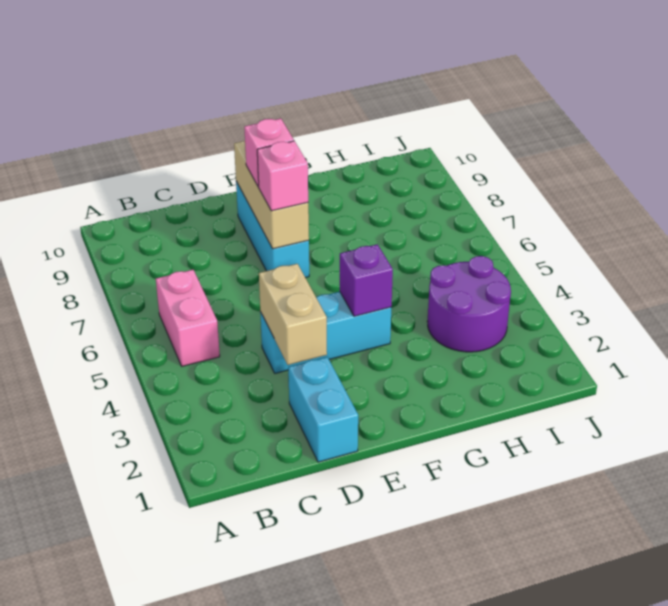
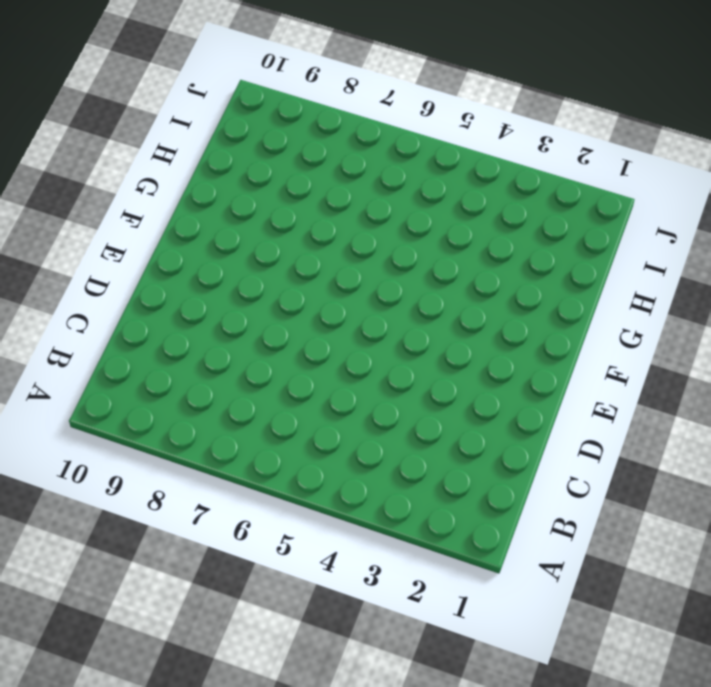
none -> pink brick B5:B6 level 1
none -> cyan brick D1:D2 level 1

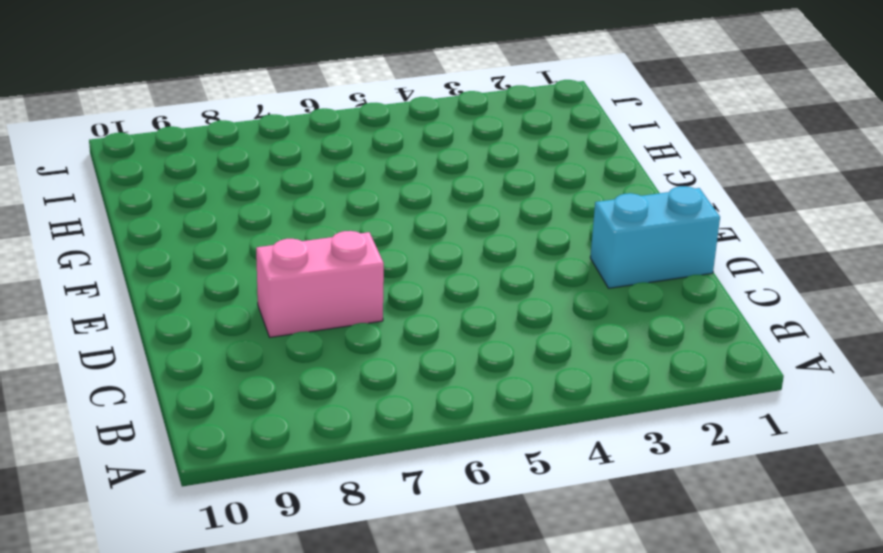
pink brick D7:D8 level 1 -> pink brick B5:B6 level 1
none -> cyan brick D4:F4 level 1
none -> cyan brick E7:E9 level 1

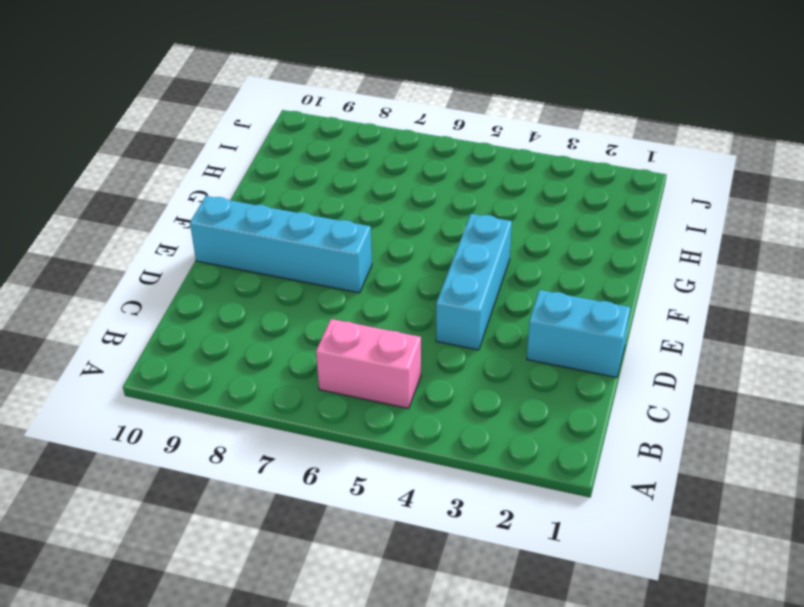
cyan brick E7:E10 level 1 -> cyan brick E7:E9 level 1
none -> purple round brick H3:I4 level 1
none -> tan brick D3:D4 level 2

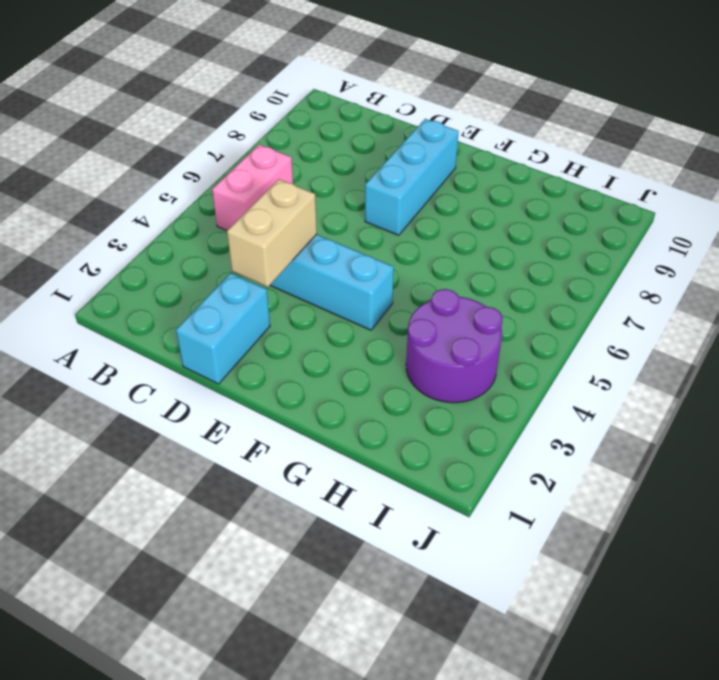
none -> tan brick E7:E9 level 2
none -> purple brick F4 level 2

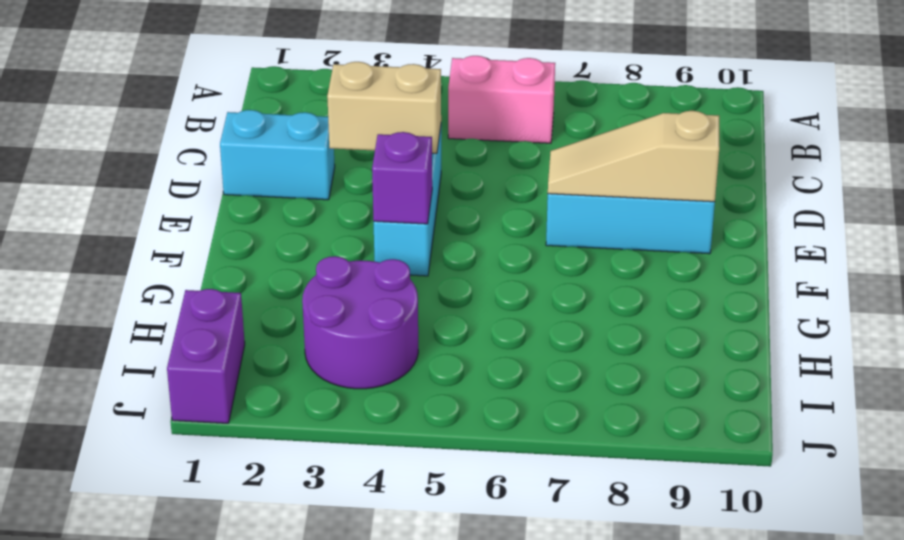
tan slope E7:E9 level 2 top 9 -> tan brick E7:E9 level 2
purple brick I1:J1 level 1 -> none
none -> pink brick E7 level 3
none -> pink brick E8 level 3

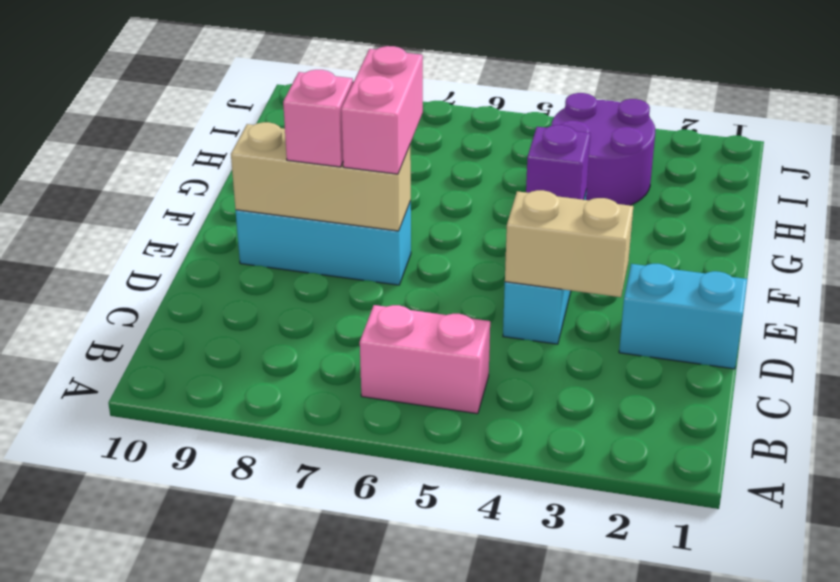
pink brick E7:F7 level 3 -> pink brick E7 level 3

